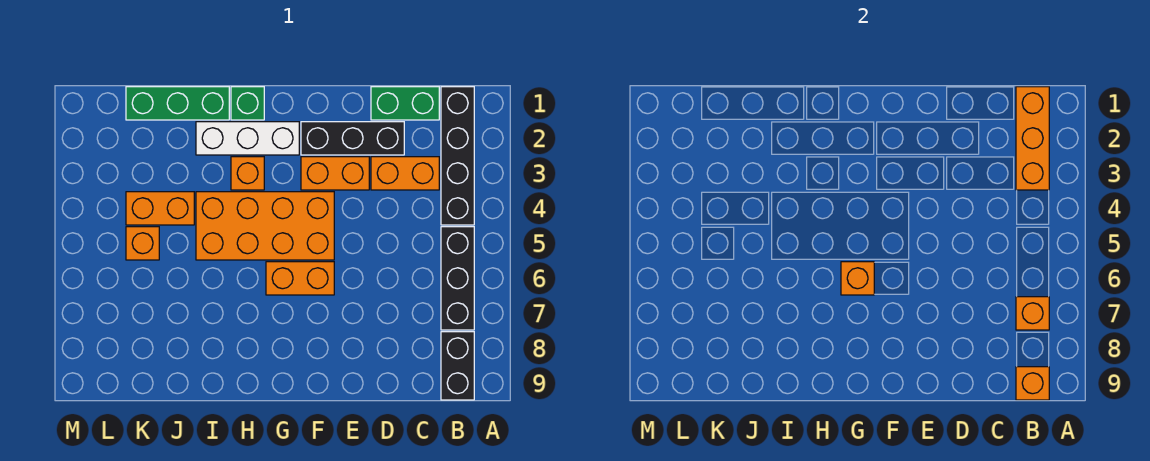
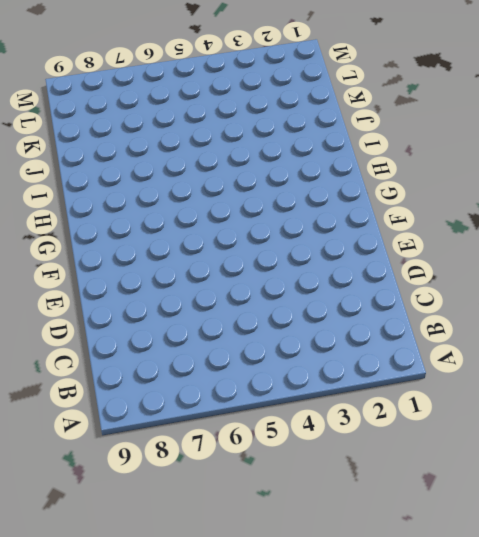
none -> black brick B1:B4 level 1
none -> black brick B5:B7 level 1
none -> black brick B8:B9 level 1

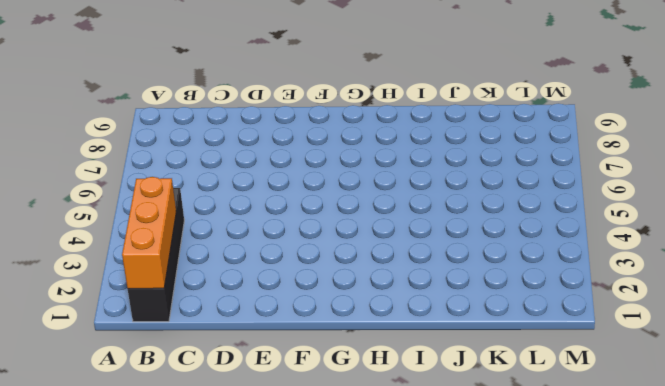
none -> black brick B5:B7 level 1
none -> black brick B8:B9 level 1
none -> green brick C1:D1 level 1

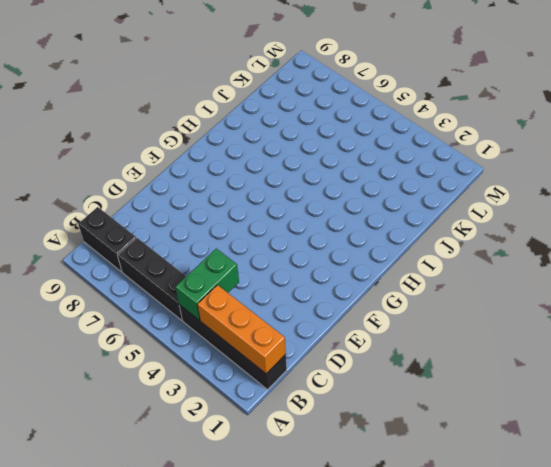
green brick B4:C4 level 2 -> green brick C1:D1 level 1
none -> orange brick C3:D3 level 1
none -> black brick D2:F2 level 1
none -> orange brick E3:F3 level 1

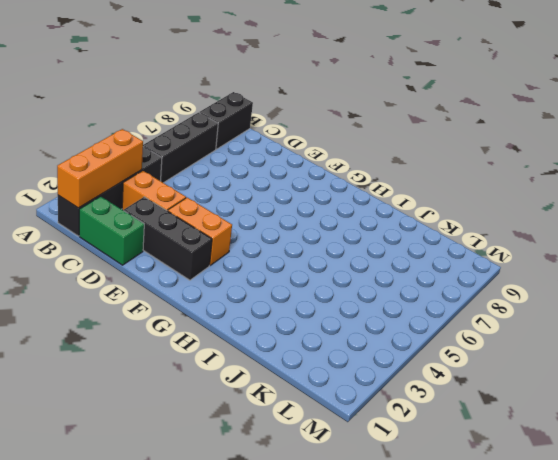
none -> orange brick F4:I5 level 1
none -> orange brick F6:G6 level 1
none -> white brick G2:I2 level 1

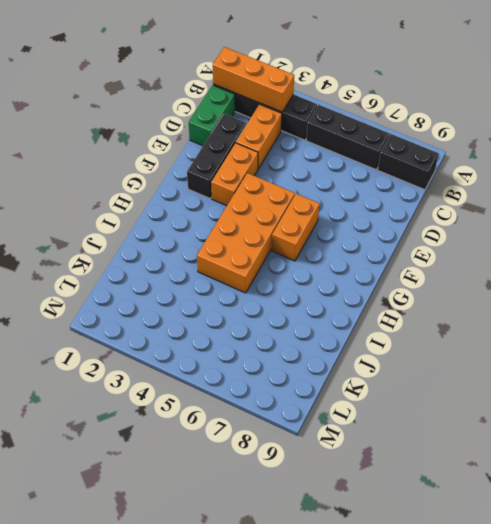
none -> white brick G2:I2 level 1
none -> green brick H1 level 1
none -> orange brick H3 level 1

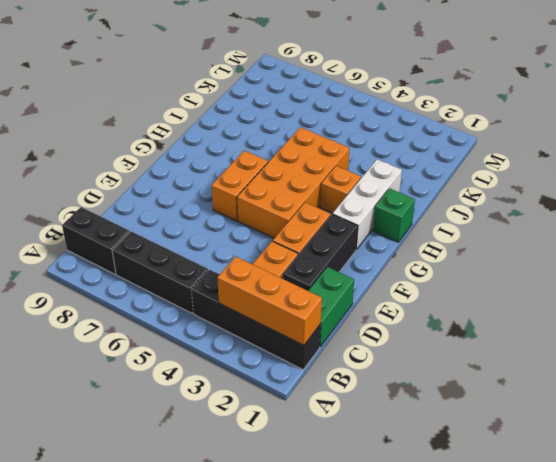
none -> green brick I1:K1 level 1
none -> orange brick J4:K4 level 1
none -> orange brick K5 level 1

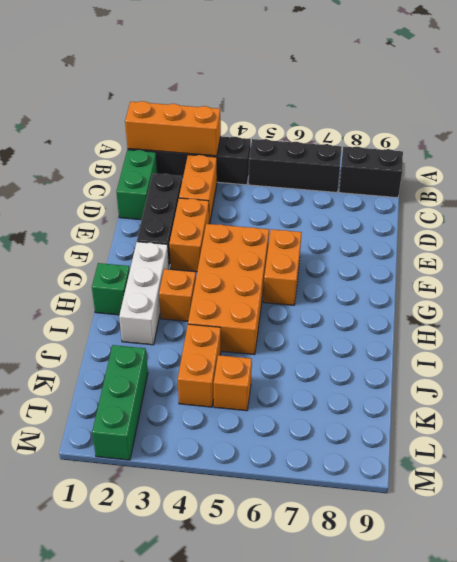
green brick K2:M2 level 1 -> green brick I1:K1 level 1
none -> orange brick B7 level 2
none -> orange brick B9 level 2
none -> orange brick G6 level 2

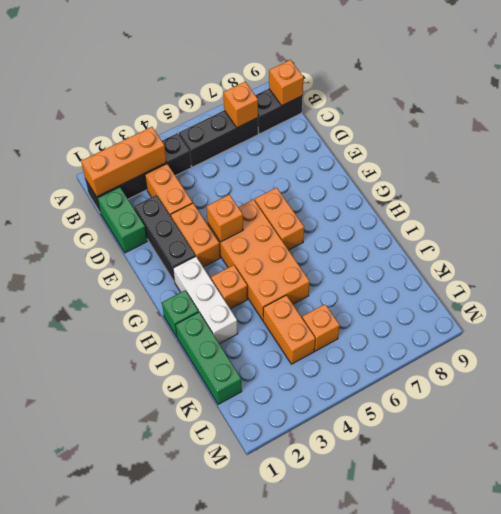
orange brick F4 level 2 -> orange brick G6 level 2

